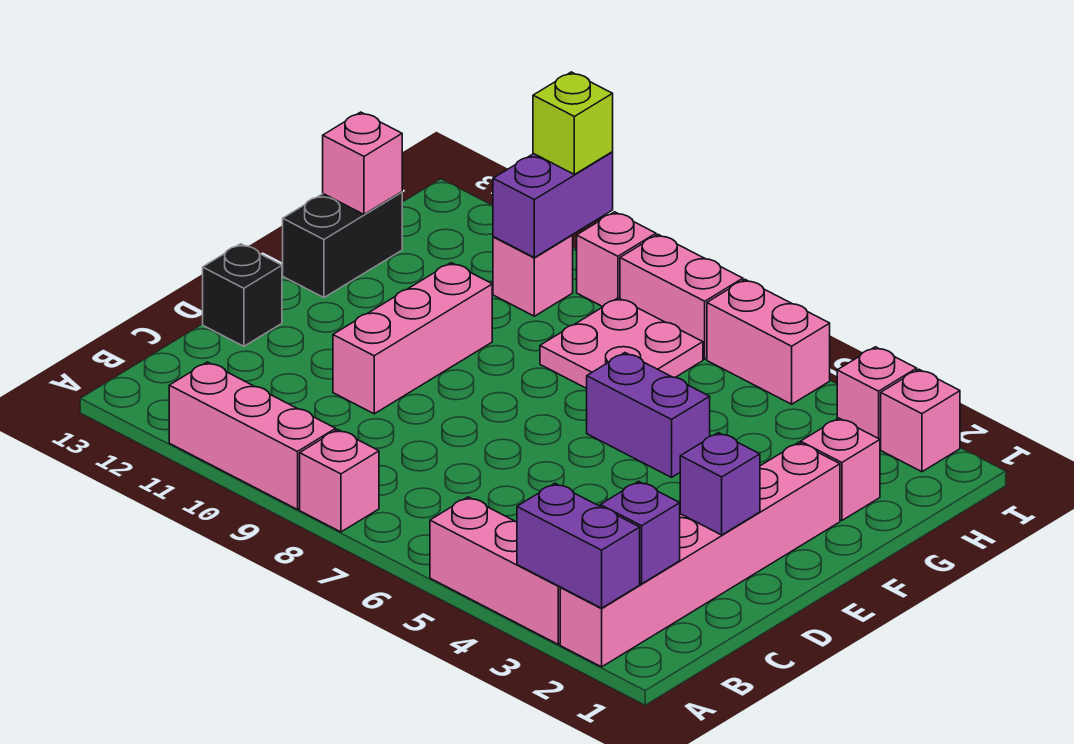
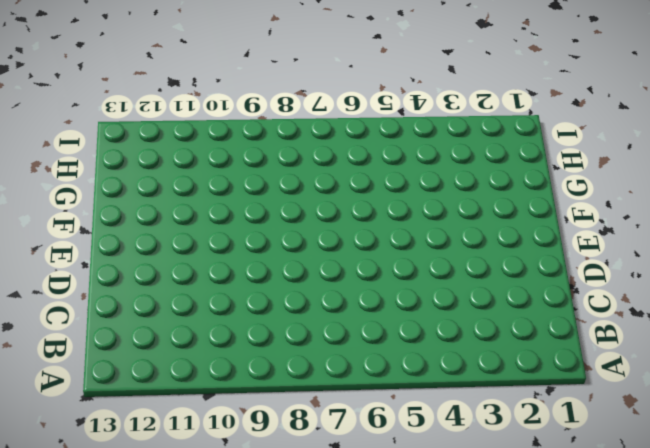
none -> pink brick A2:F2 level 1
none -> pink brick A3:A5 level 1
none -> pink brick A8 level 1

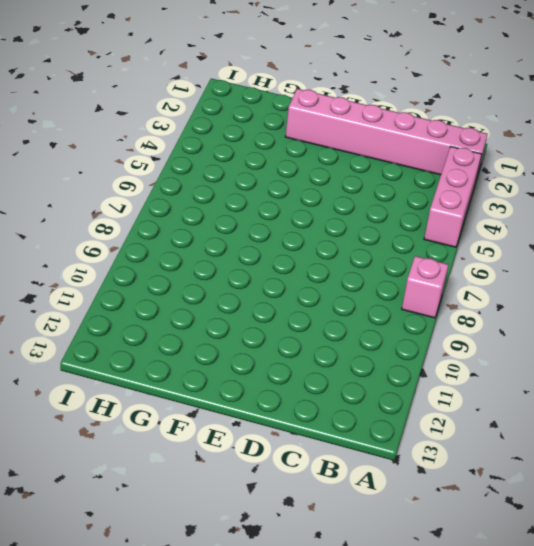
none -> pink brick A9:A11 level 1
none -> pink brick D10:F10 level 1
none -> black brick D13 level 1

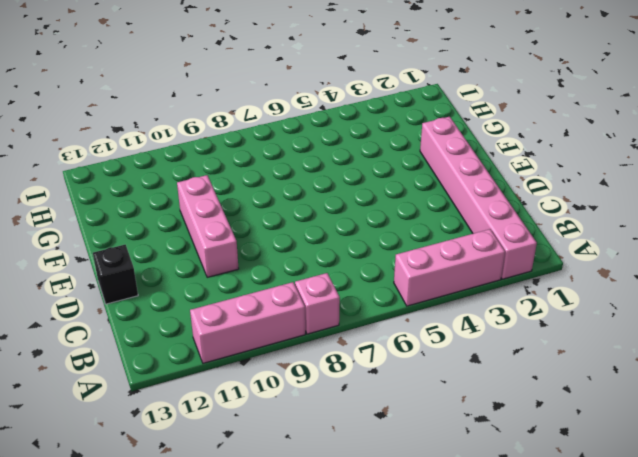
none -> purple brick F5:F6 level 1
none -> black brick F13:G13 level 1
none -> pink brick G2 level 1

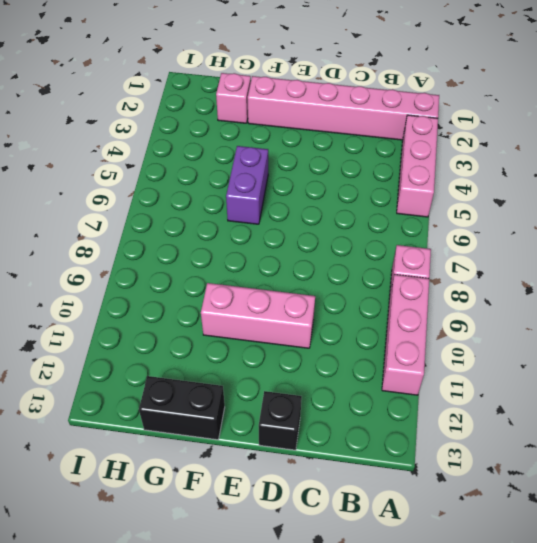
none -> pink plate G7:H8 level 1
none -> pink brick H10 level 1
none -> pink brick I2 level 1

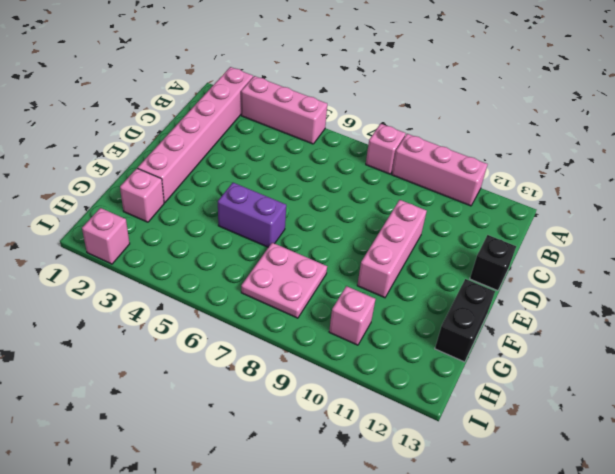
none -> pink brick I3 level 1
none -> pink brick I5:I6 level 1
none -> pink brick I7:I8 level 1

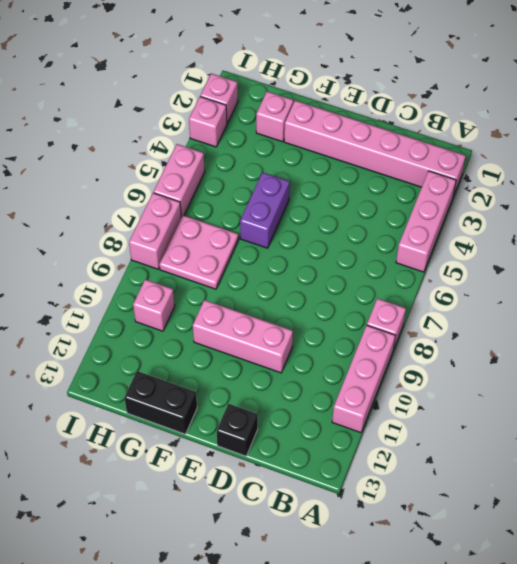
none -> pink brick I9 level 1
none -> purple brick A2:A3 level 2
none -> purple brick B2 level 2

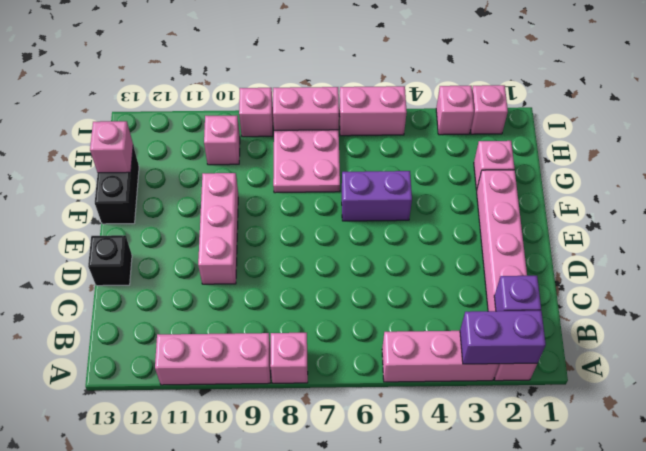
none -> purple brick D2 level 2
none -> purple brick H10:I10 level 2
none -> lime brick I10 level 3

